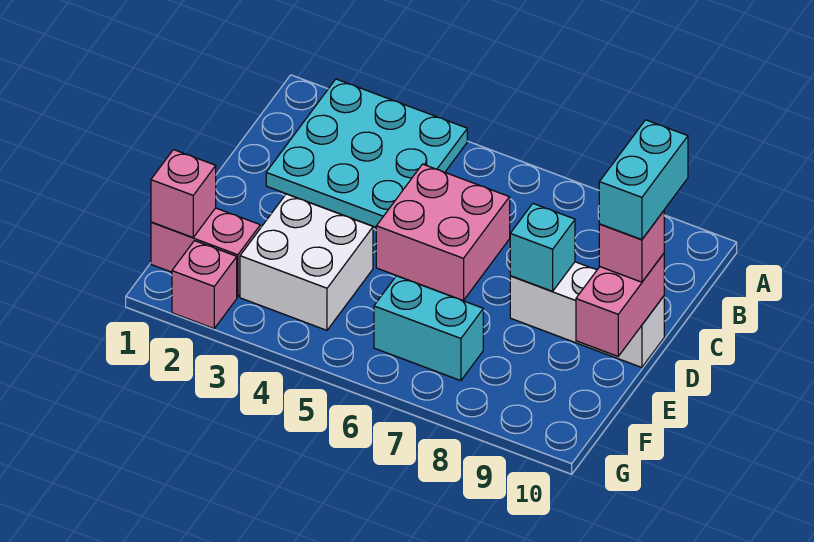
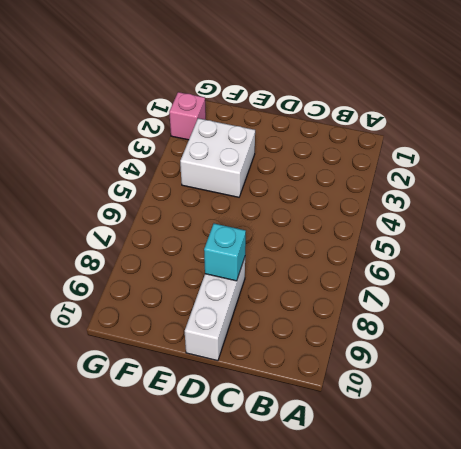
none -> cyan plate A2:C4 level 1
none -> pink brick C5:D6 level 1
none -> pink brick F1:F2 level 1

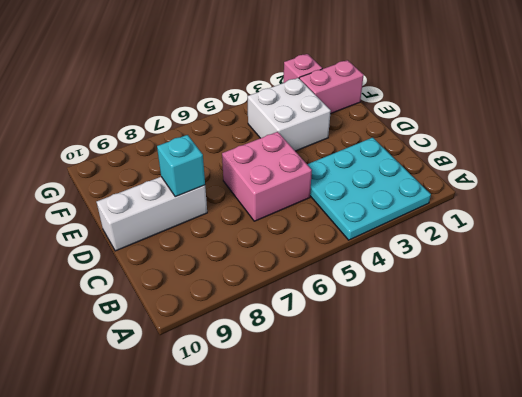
none -> cyan brick F6:F7 level 1
none -> pink brick D10:E10 level 2
none -> pink brick F1 level 2

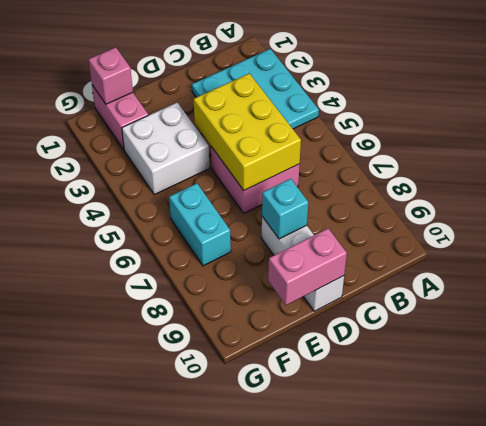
yellow brick C4:D6 level 2 -> none
none -> pink brick G2 level 1
none -> pink brick D10 level 3
none -> cyan brick C10:D10 level 4

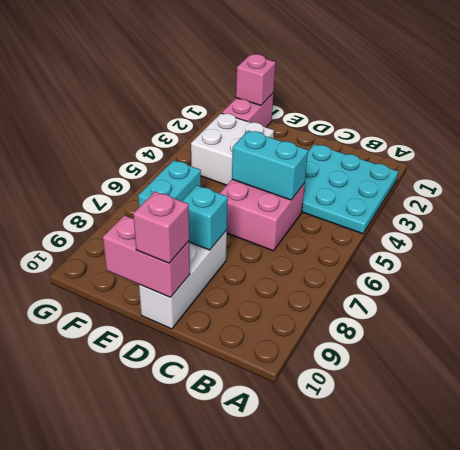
cyan brick C5:D5 level 2 -> cyan brick C10:D10 level 4
none -> pink brick G2 level 1

